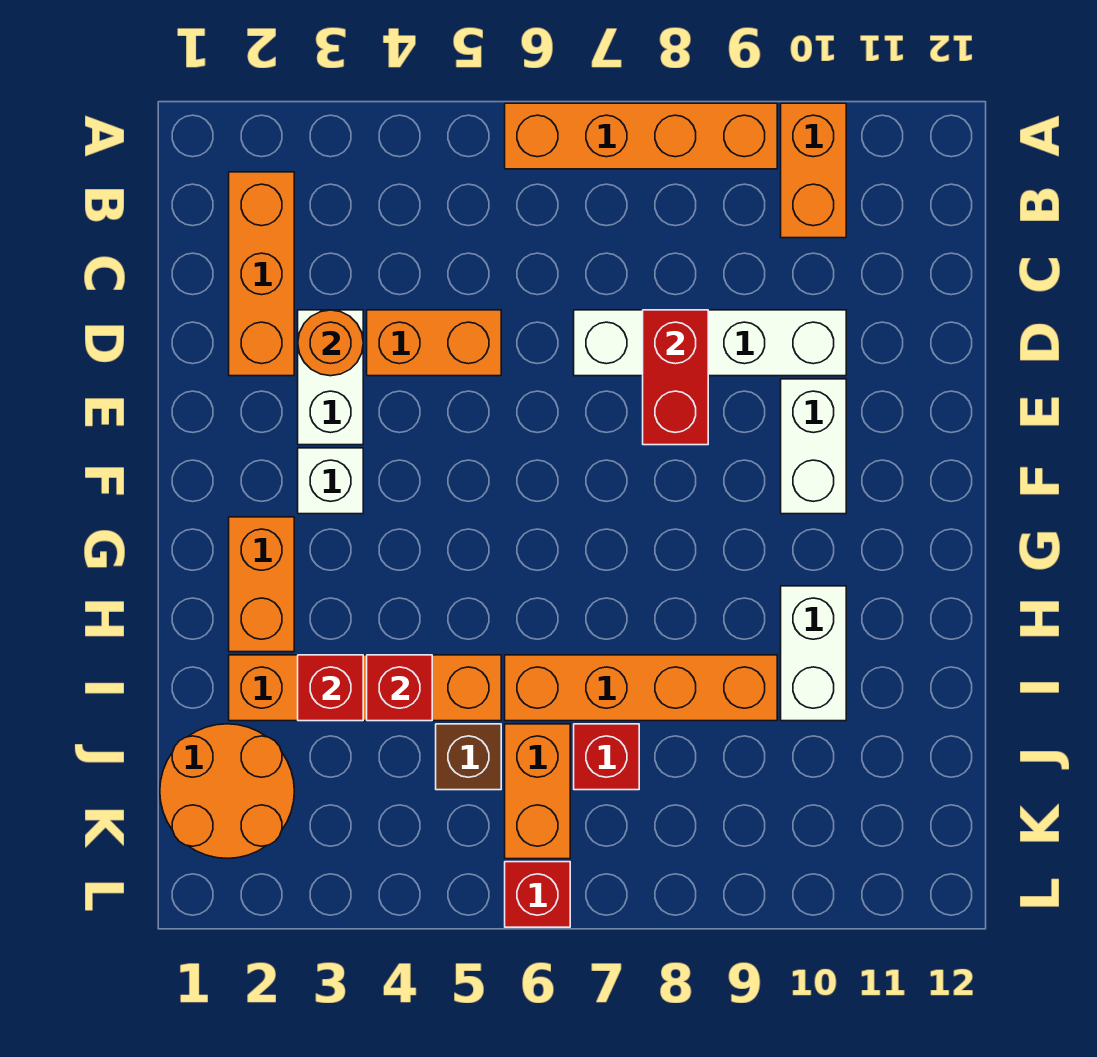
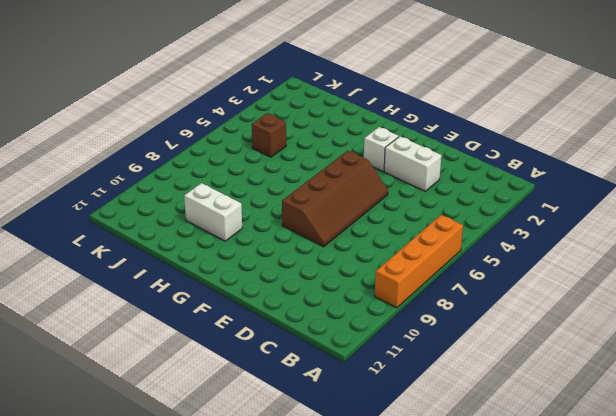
brown slope E5:F8 level 1 top F -> none
none -> orange brick A10:B10 level 1
none -> orange brick B2:D2 level 1
none -> orange brick D4:D5 level 1

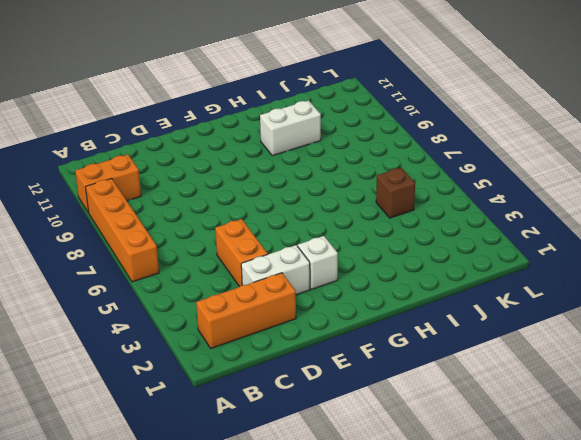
none -> white brick D7:D10 level 1
none -> white brick E10:F10 level 1
none -> orange brick G2:H2 level 1

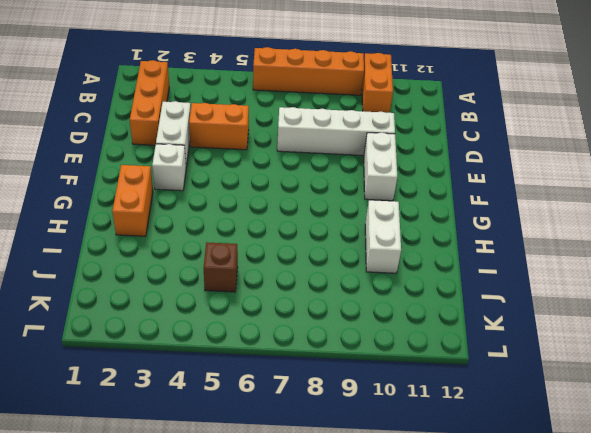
none -> orange brick I2:I5 level 1
none -> orange brick I6:I9 level 1
none -> orange round brick J1:K2 level 1

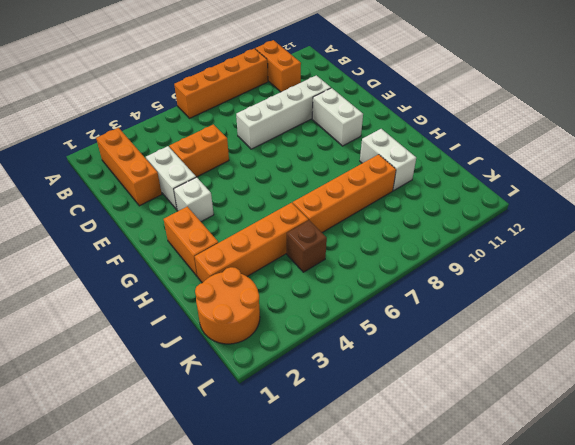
none -> orange brick J6:K6 level 1
none -> red brick J7 level 1
none -> red brick L6 level 1

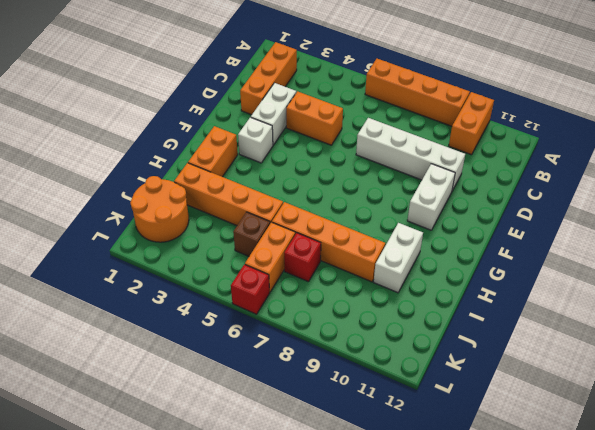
none -> orange round brick D3 level 2
none -> red brick D8:E8 level 2
none -> red brick I3 level 2

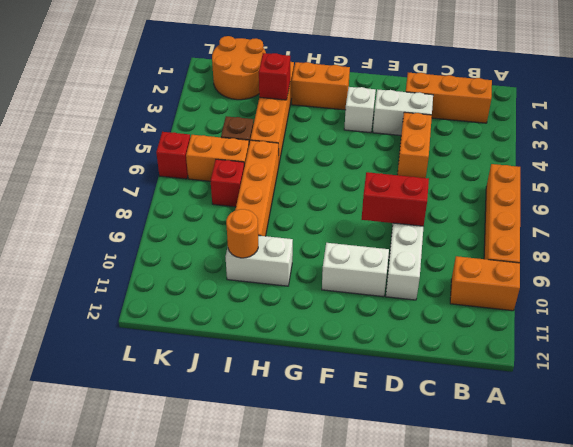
orange round brick I10 level 2 -> orange round brick D3 level 2
none -> red brick I4 level 2

